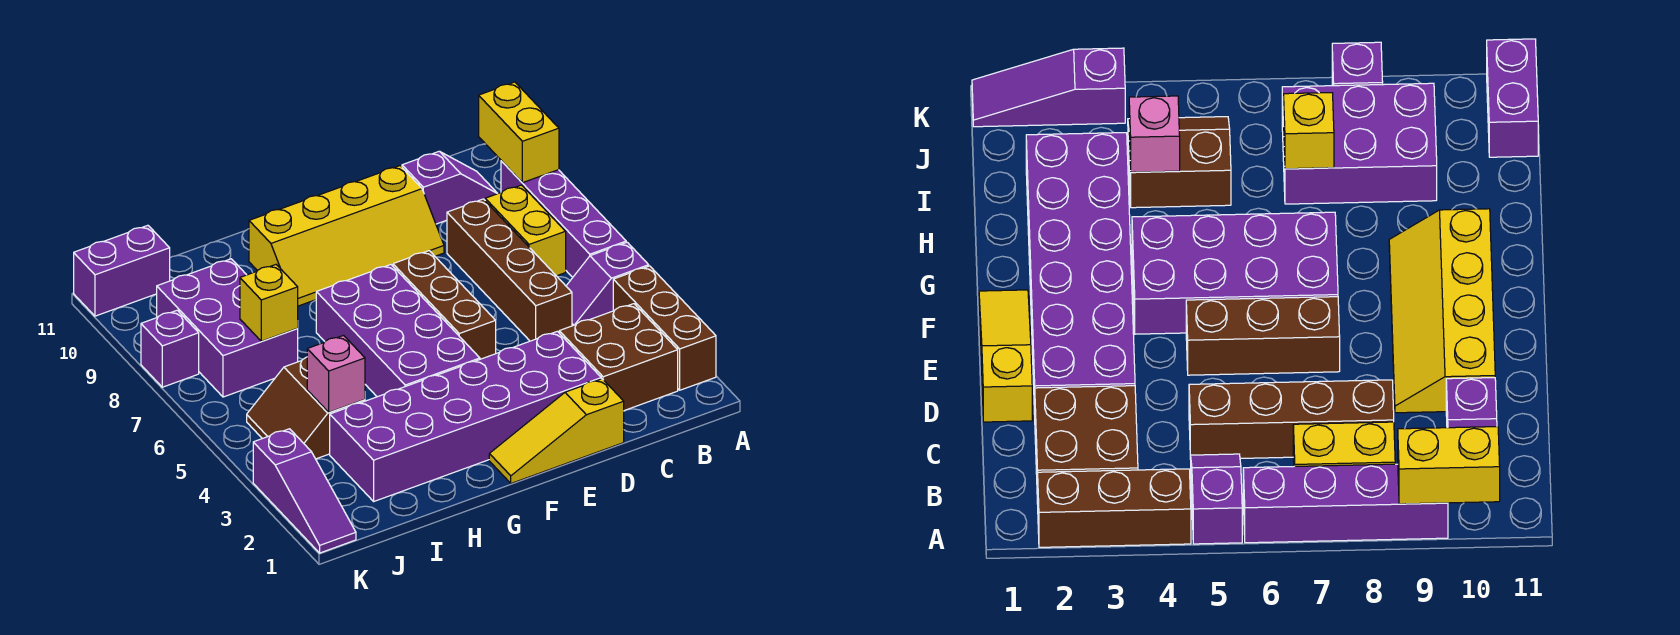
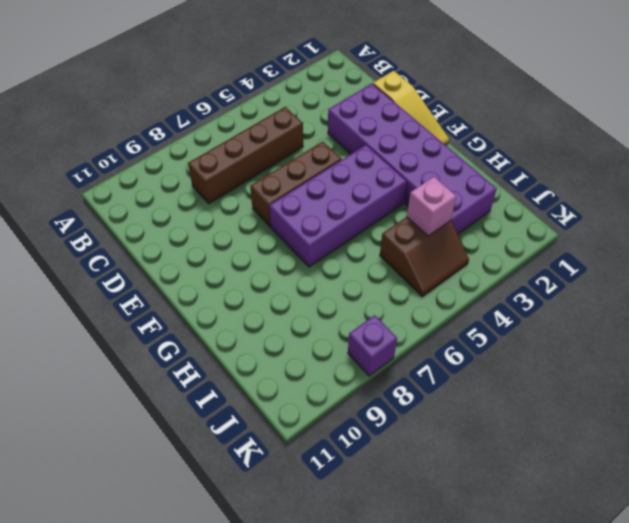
none -> brown brick A2:A4 level 1
none -> purple slope A5:B5 level 1 top A
none -> purple brick A6:A9 level 1

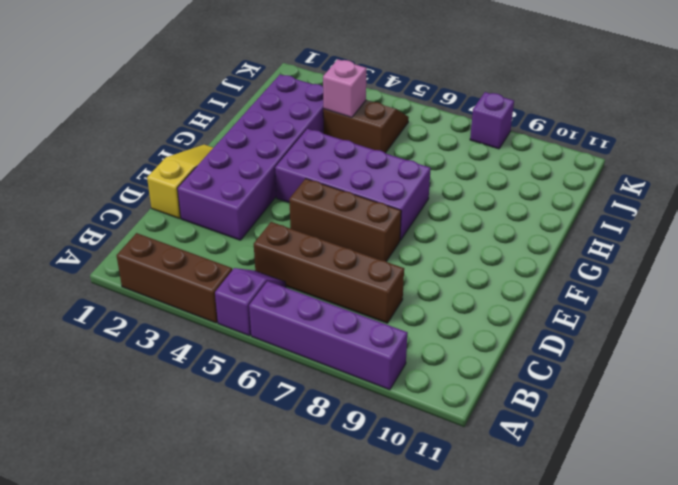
none -> brown brick B2:C3 level 1
none -> yellow brick B7:B8 level 1
none -> purple slope B10:C10 level 1 top C

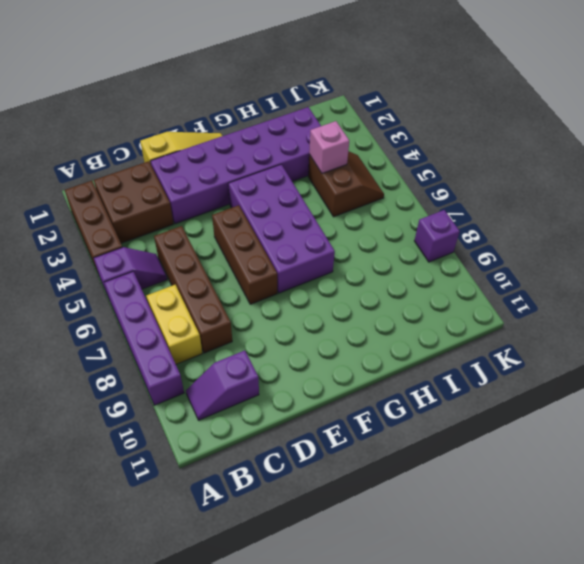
none -> yellow slope D9:G10 level 1 top 10
none -> purple brick I7:J9 level 1
none -> purple brick J11:K11 level 1

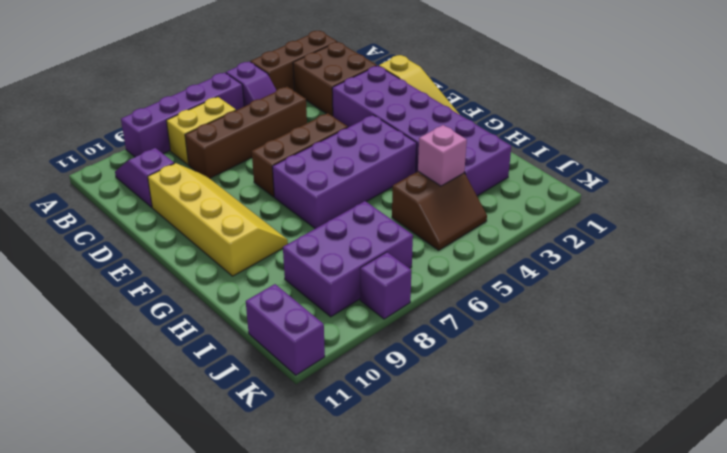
none -> purple slope K1:K3 level 1 top 3
none -> yellow brick A9:A10 level 2
none -> yellow brick I7 level 2

